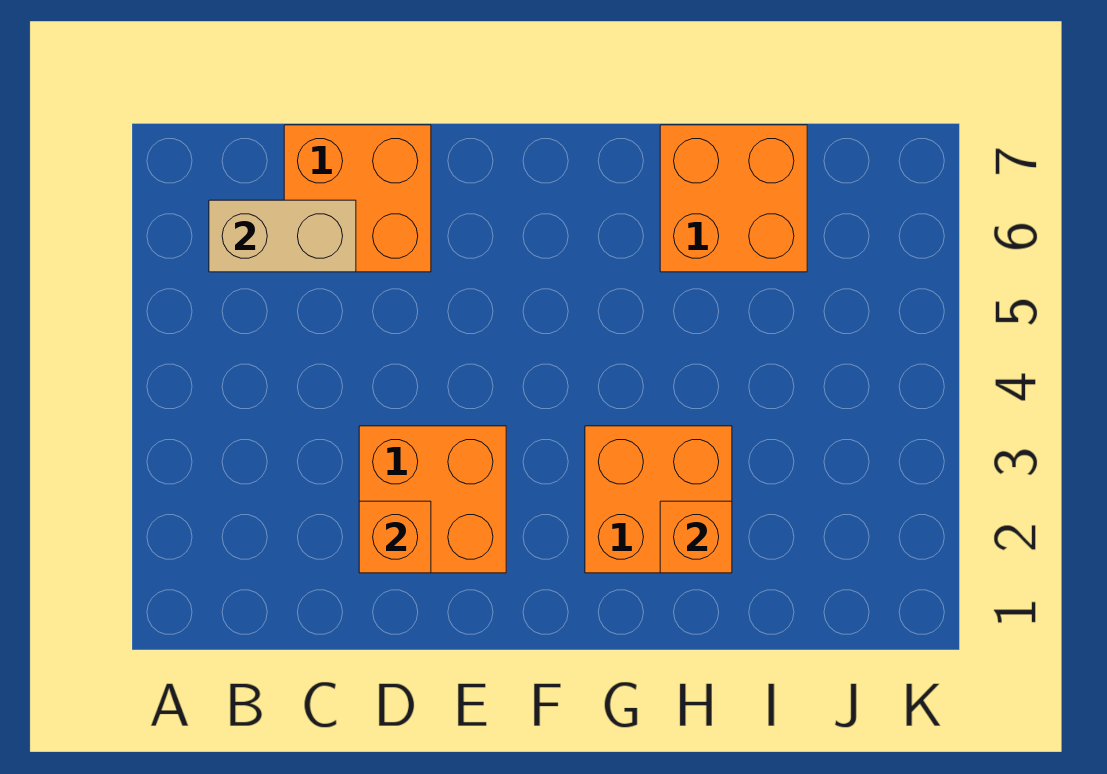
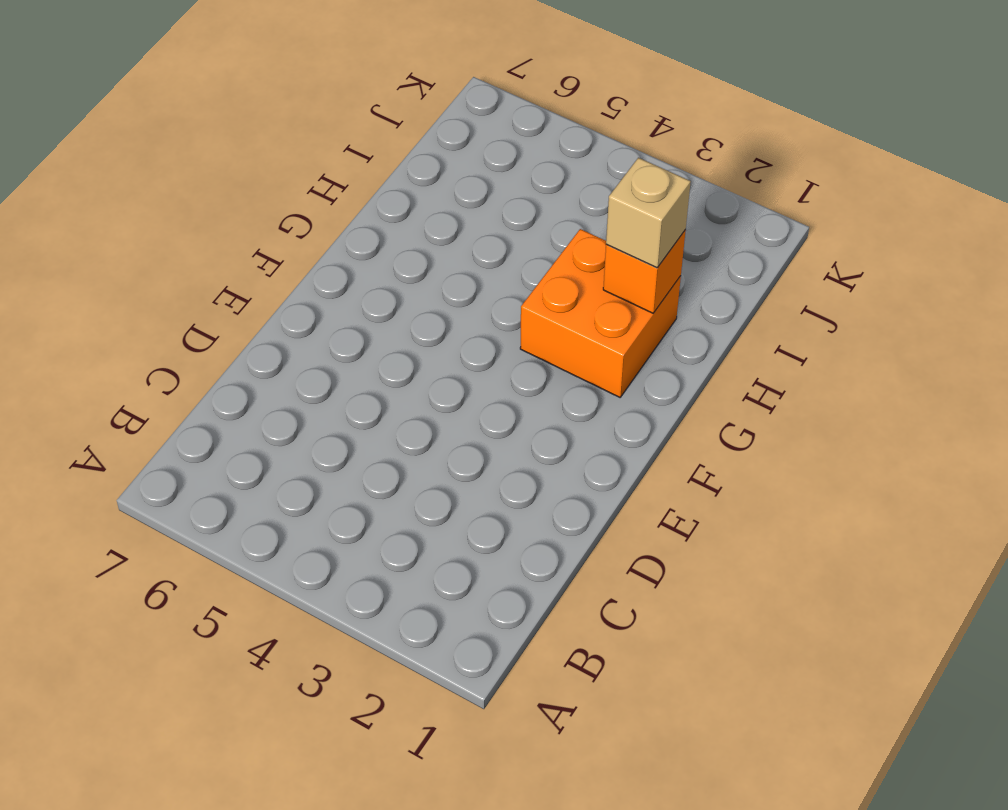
tan brick H2 level 3 -> none
none -> orange brick C6:D7 level 1
none -> orange brick D2:E3 level 1

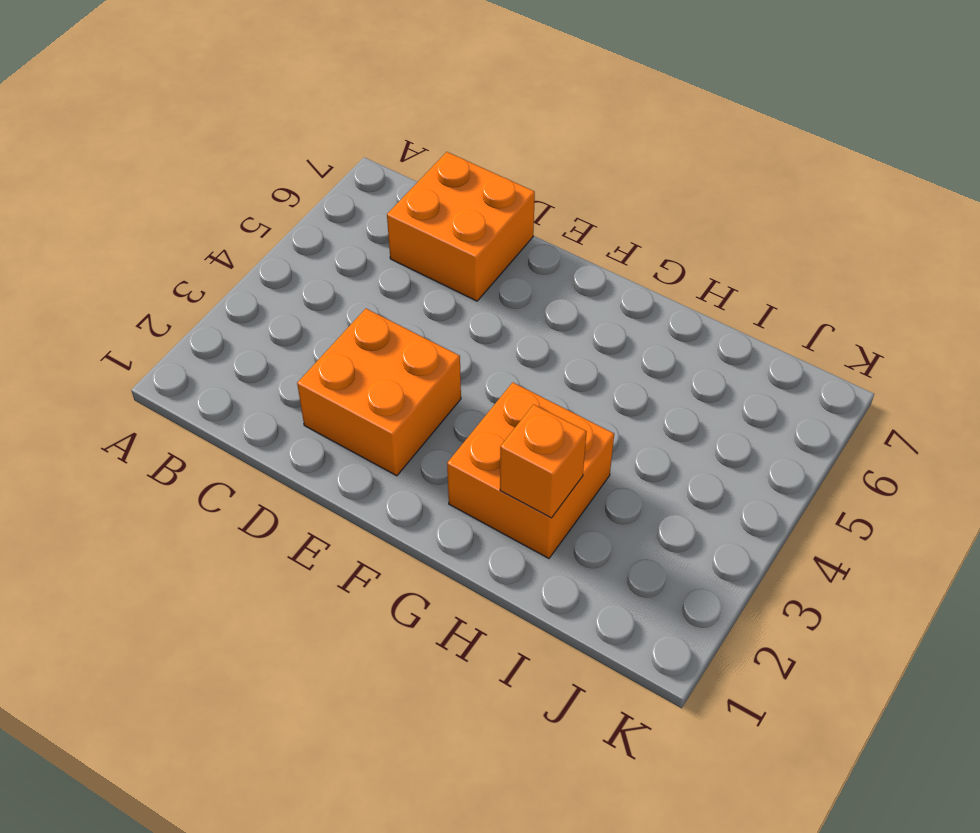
none -> orange brick H6:I7 level 1
none -> tan brick B6:C6 level 2

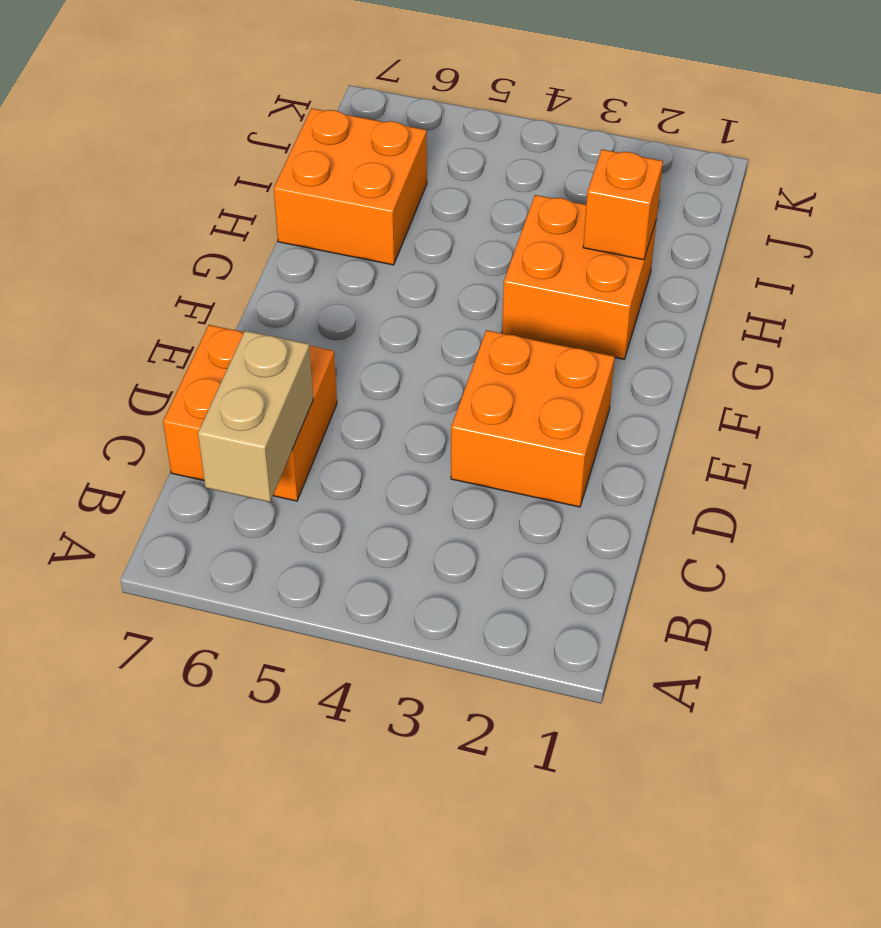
none -> orange brick D2 level 2

